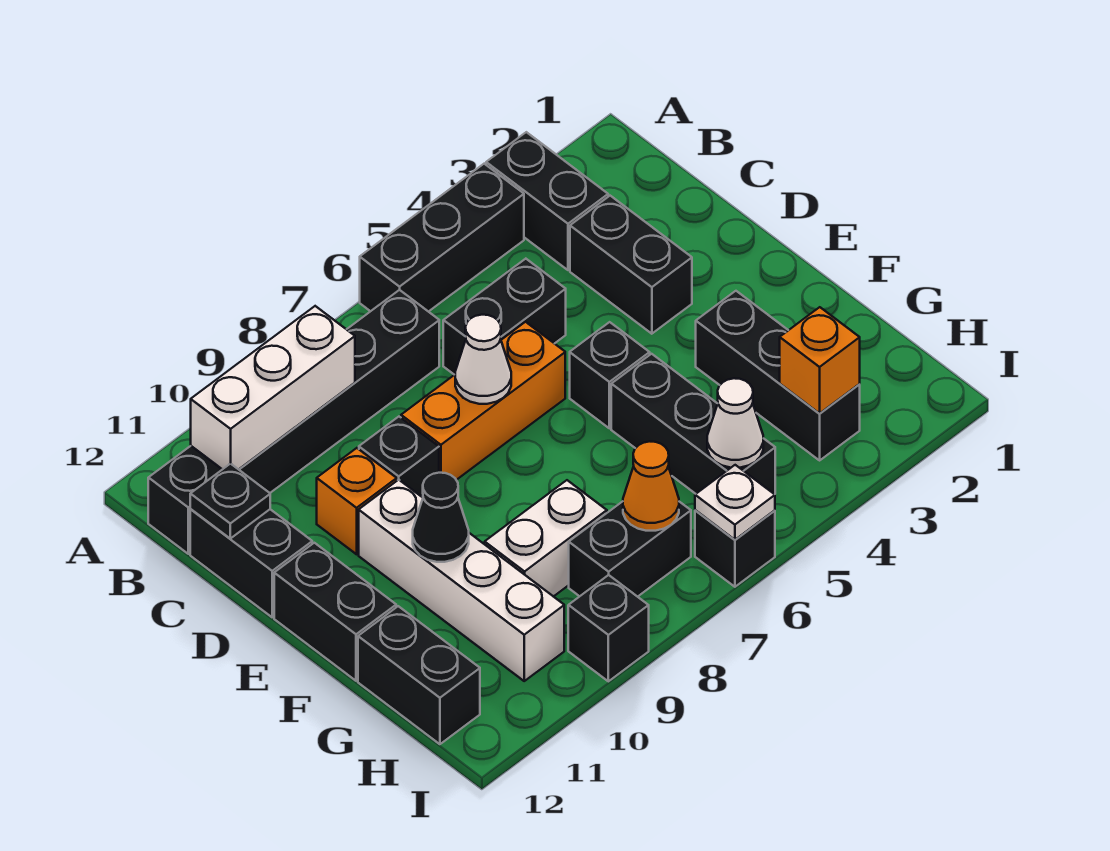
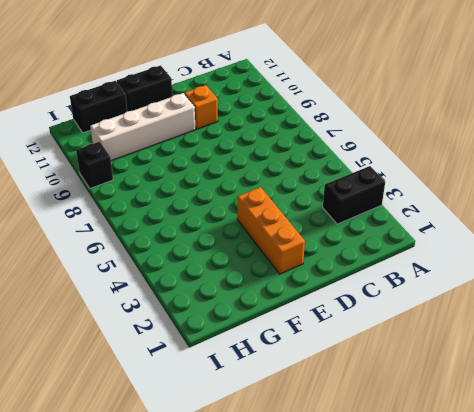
orange brick E2:E4 level 1 -> orange brick D6:D8 level 1
none -> black brick A4:A6 level 1
none -> black brick B7:B12 level 1
none -> black brick C3:D3 level 1

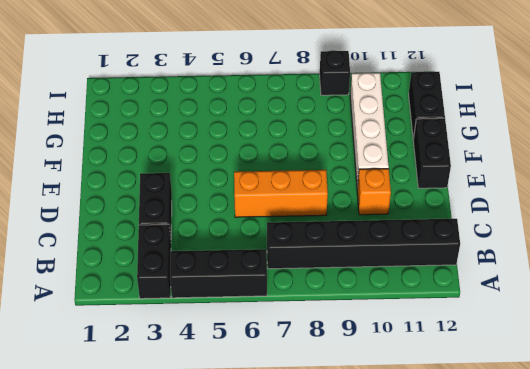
none -> black brick C5:C6 level 1
none -> black brick C12:D12 level 1
none -> black brick D9 level 1

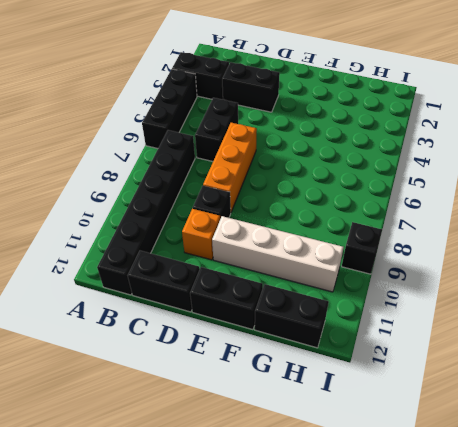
none -> black brick E5 level 1
none -> black brick F3:H3 level 1
none -> black brick F5:H5 level 1

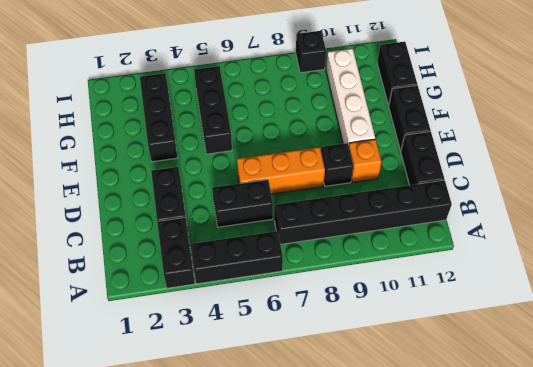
none -> black brick E5 level 1
none -> white brick G8:G9 level 1
none -> black brick H7:H8 level 1

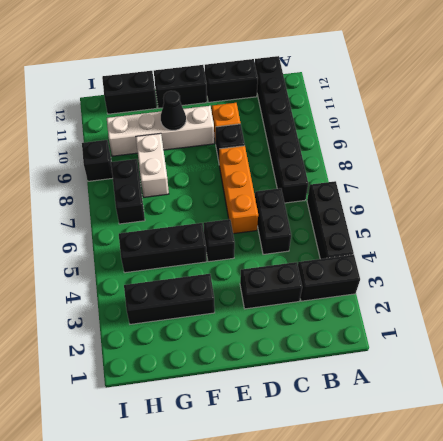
none -> black brick I6 level 1
none -> white brick B9:B11 level 2
none -> black plate C12 level 2

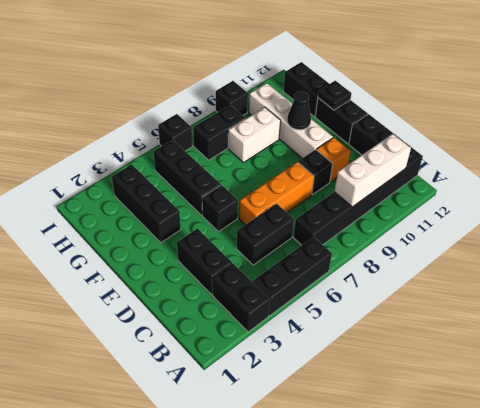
black plate F12 level 2 -> black plate C12 level 2
none -> white cone D7 level 2
none -> orange brick H3 level 2
none -> white cone H5 level 2

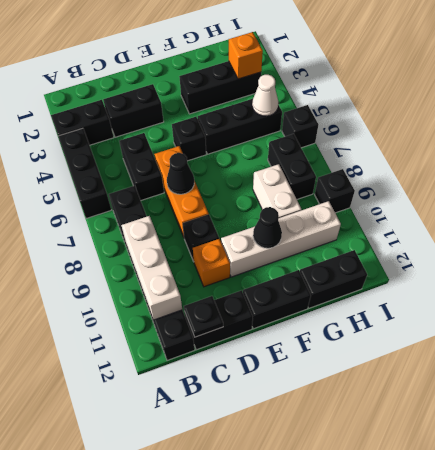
black cone D7 level 2 -> white cone D7 level 2
none -> orange cone H7 level 2
none -> white plate I6 level 2

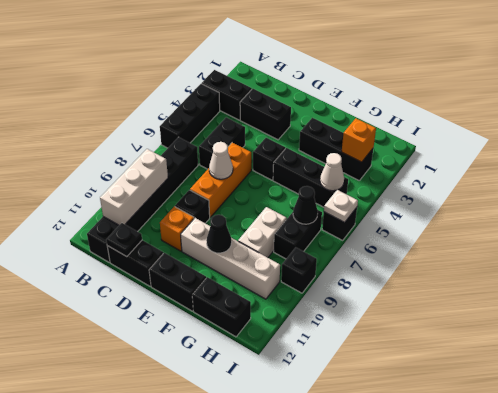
black cone H7 level 2 -> orange cone H7 level 2

